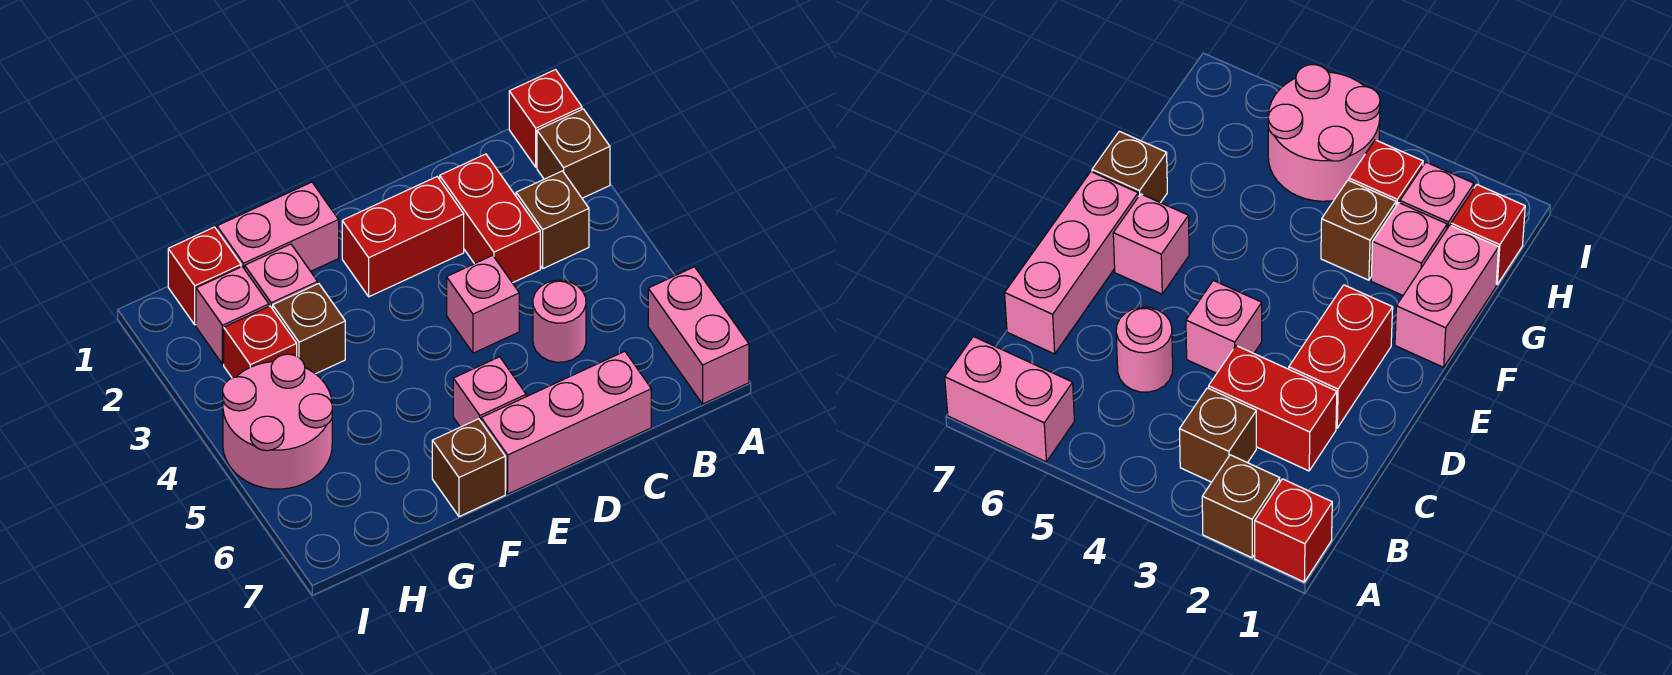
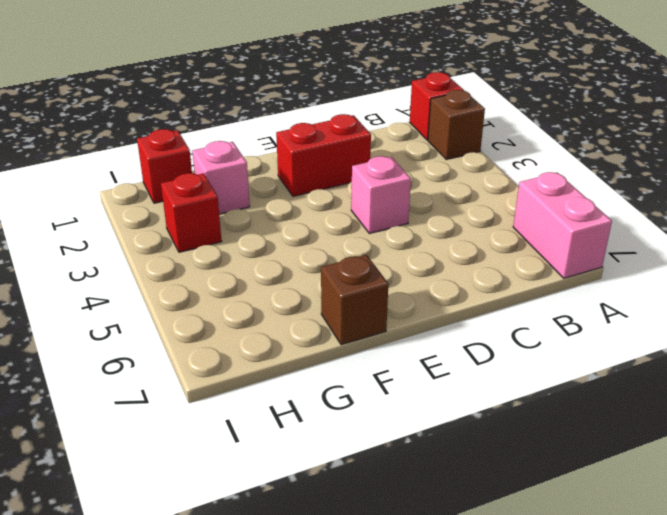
none -> brown brick B3 level 1
none -> red brick C2:C3 level 1
none -> pink round brick C5 level 1

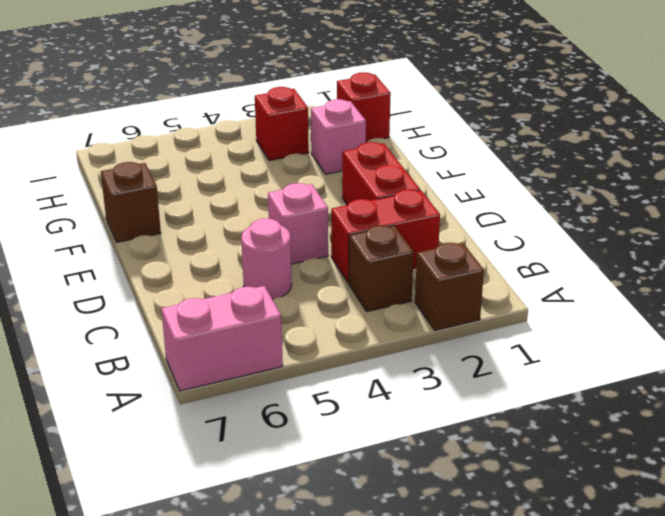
none -> red brick A1 level 1
none -> pink brick C7:E7 level 1
none -> pink brick E6 level 1

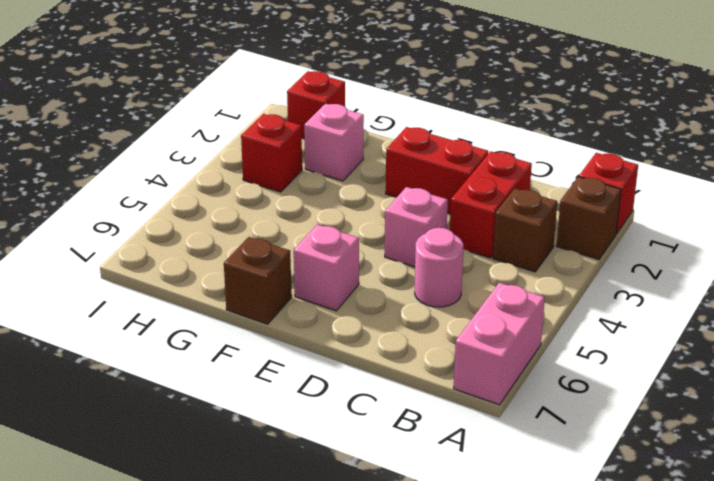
none -> pink brick C7:E7 level 1
none -> pink brick F1:G1 level 1
none -> brown brick G3 level 1

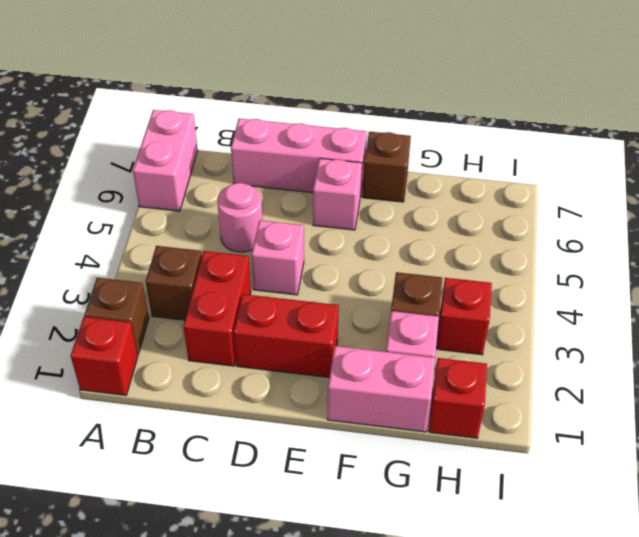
none -> pink brick H2 level 1
none -> pink round brick H4:I5 level 1

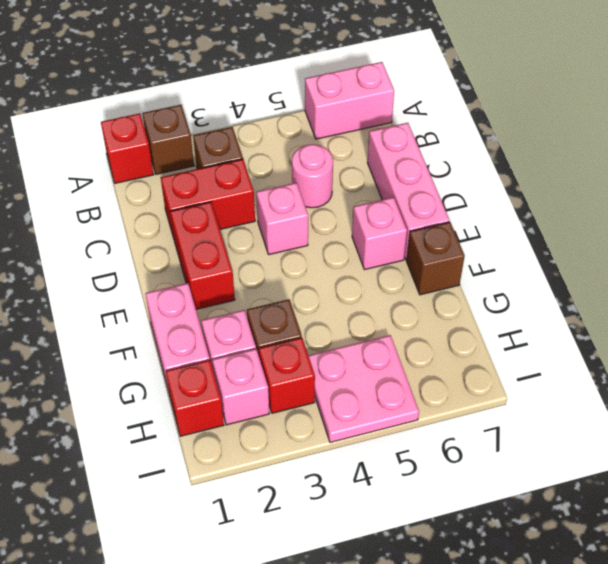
pink plate H4:I5 level 1 -> pink round brick H4:I5 level 1

